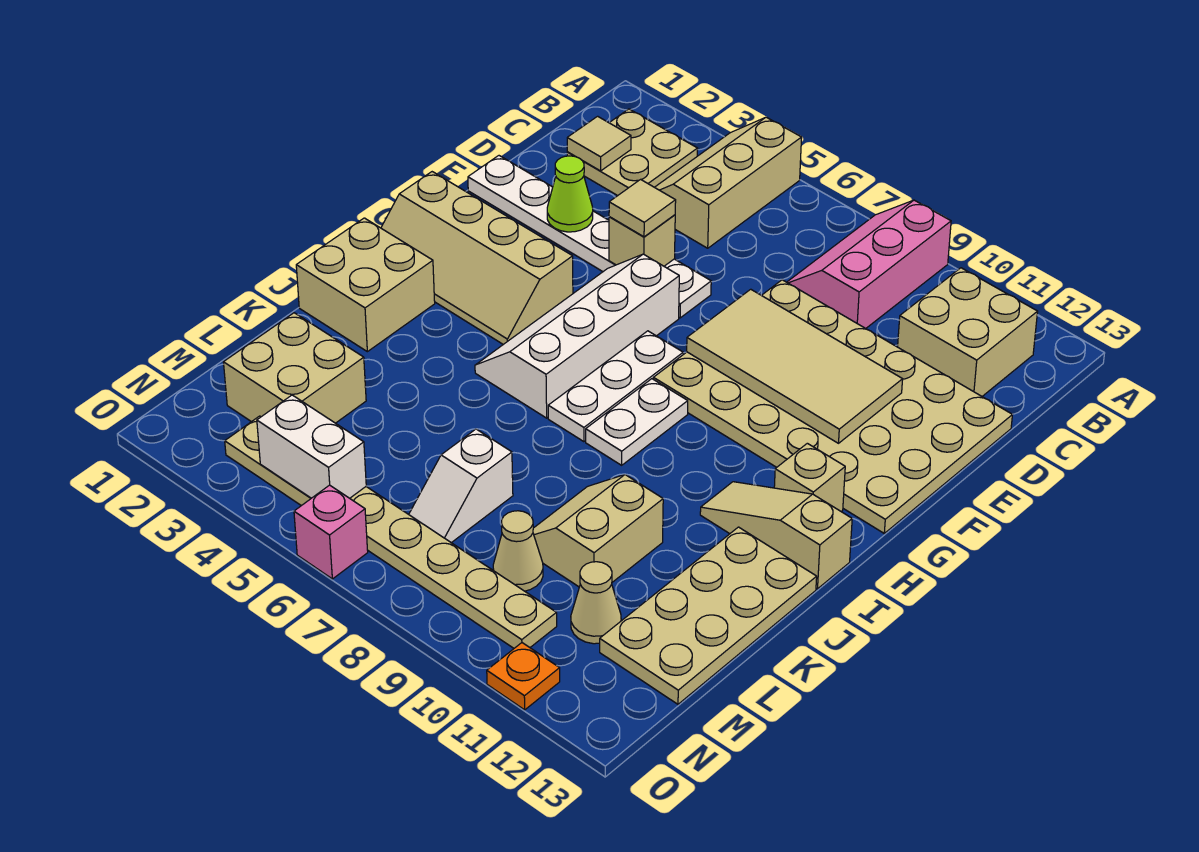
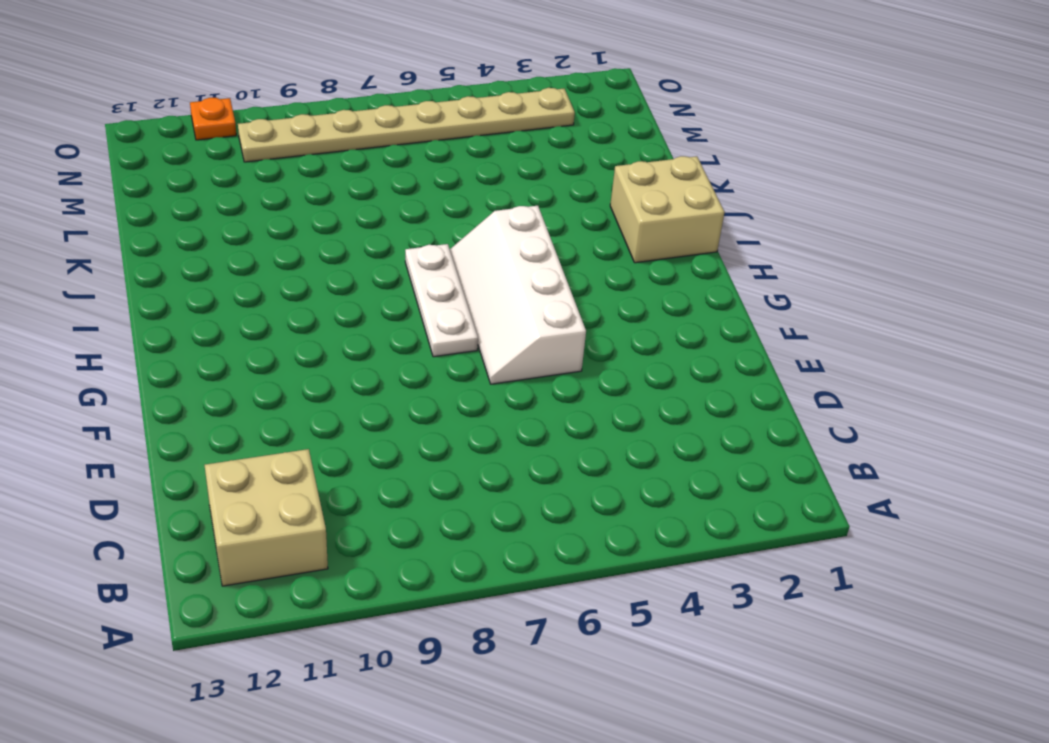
white slope F5:I6 level 1 top 5 -> white slope F5:I6 level 1 top 6
none -> tan slope A4:C5 level 1 top 5
none -> pink slope A8:C9 level 1 top 9
none -> tan plate B2:C3 level 1

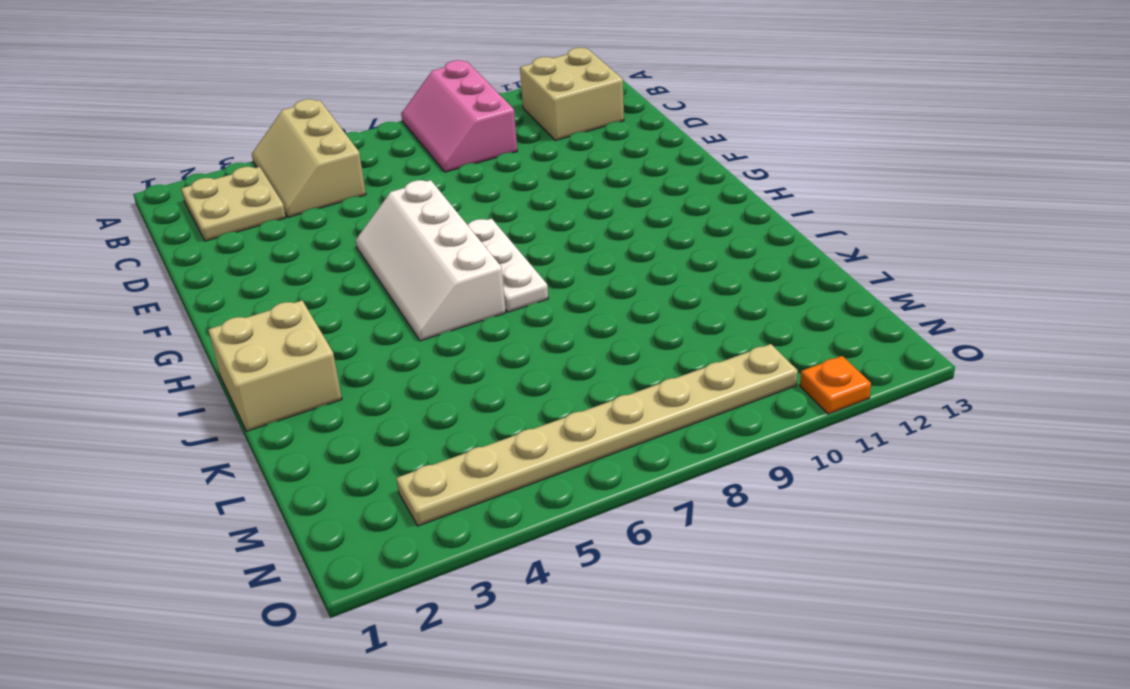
none -> tan plate D8:G13 level 1
none -> white plate E1:E6 level 1
none -> tan slope G1:H4 level 1 top G

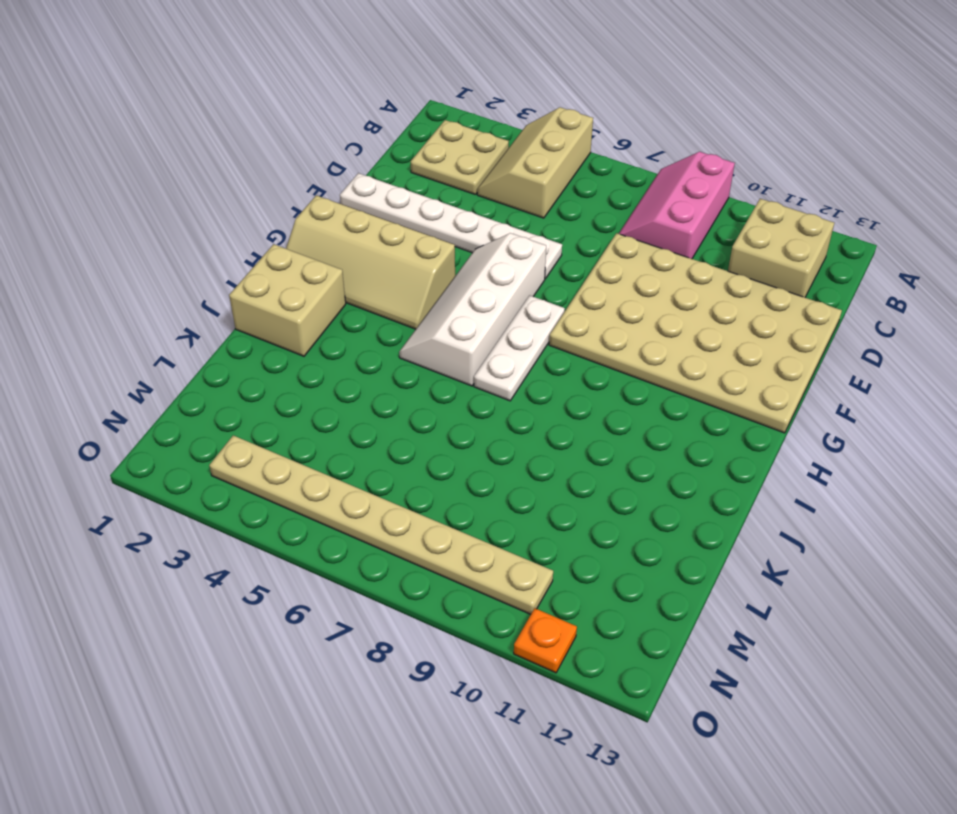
none -> white plate H8:I8 level 1
none -> tan brick H12 level 1
none -> tan slope I11:I13 level 1 top 13

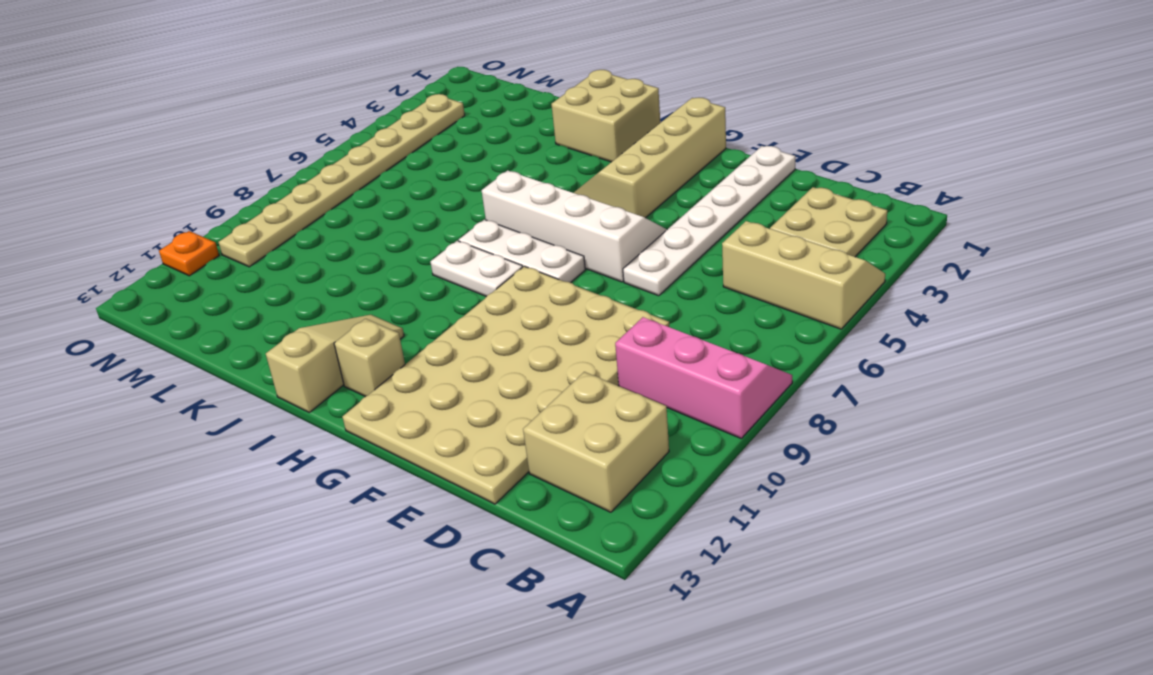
none -> tan plate J12:M13 level 1
none -> tan slope K9:L10 level 1 top 10
none -> tan brick L2:M3 level 1

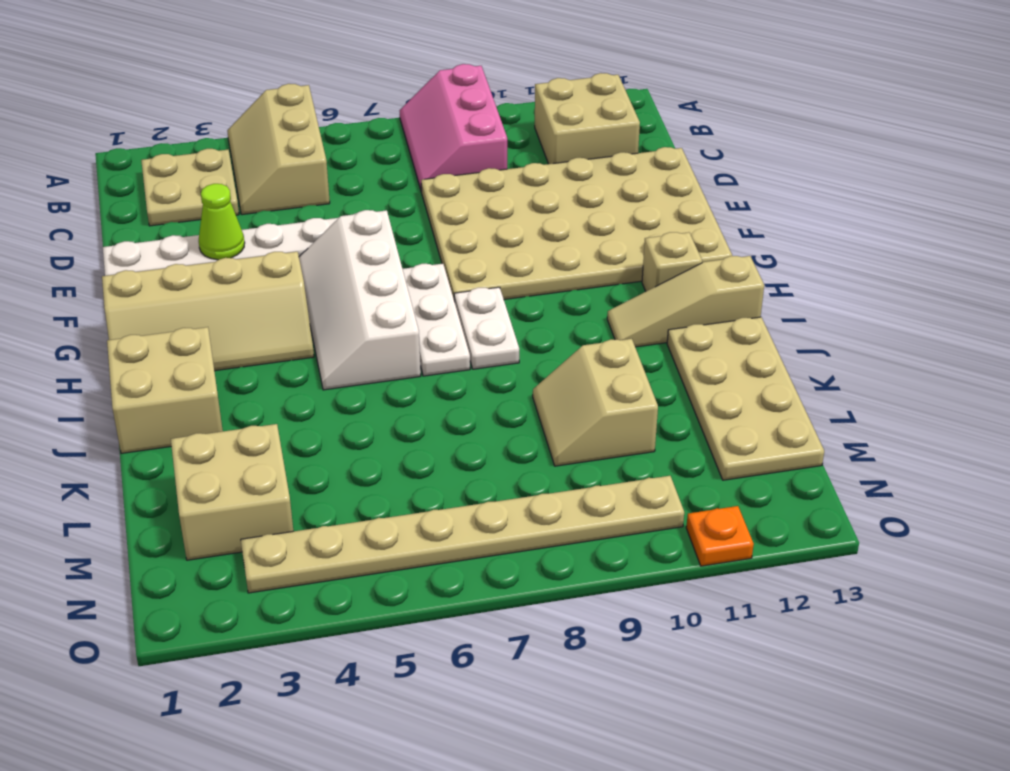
none -> white slope L7:M7 level 1 top L
none -> tan cone M9 level 1
none -> tan cone M11 level 1

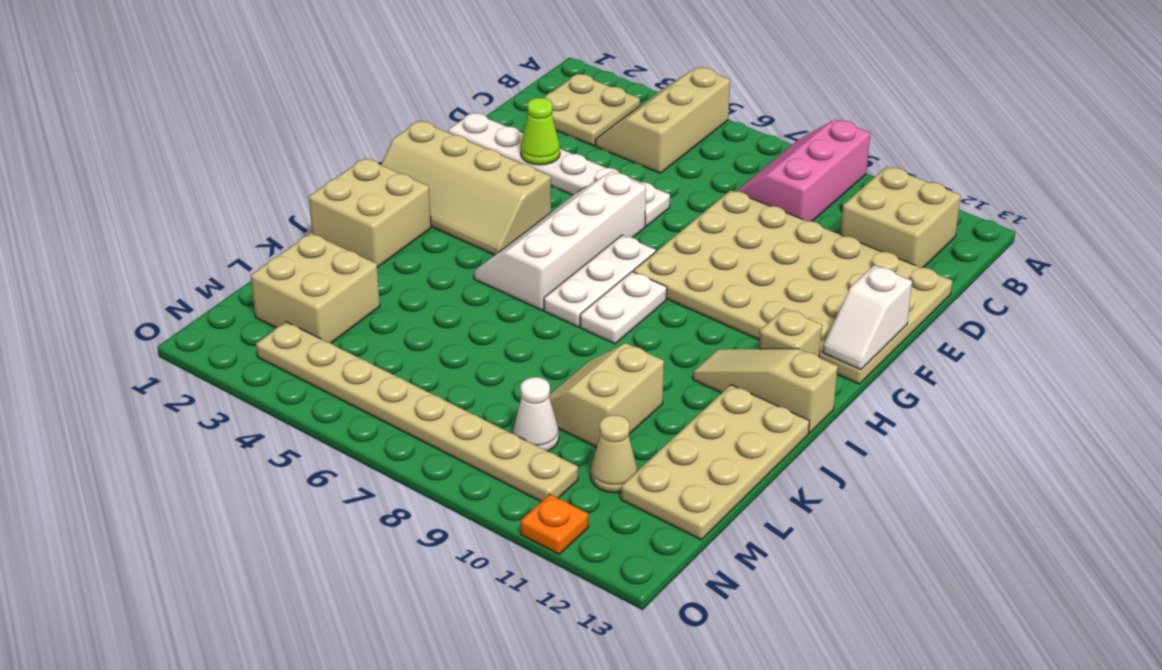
white slope F13:G13 level 2 top F -> white slope L7:M7 level 1 top L
white cone M9 level 1 -> tan cone M9 level 1
none -> pink brick O6 level 1
none -> tan tile C2 level 2
none -> tan brick E5 level 2

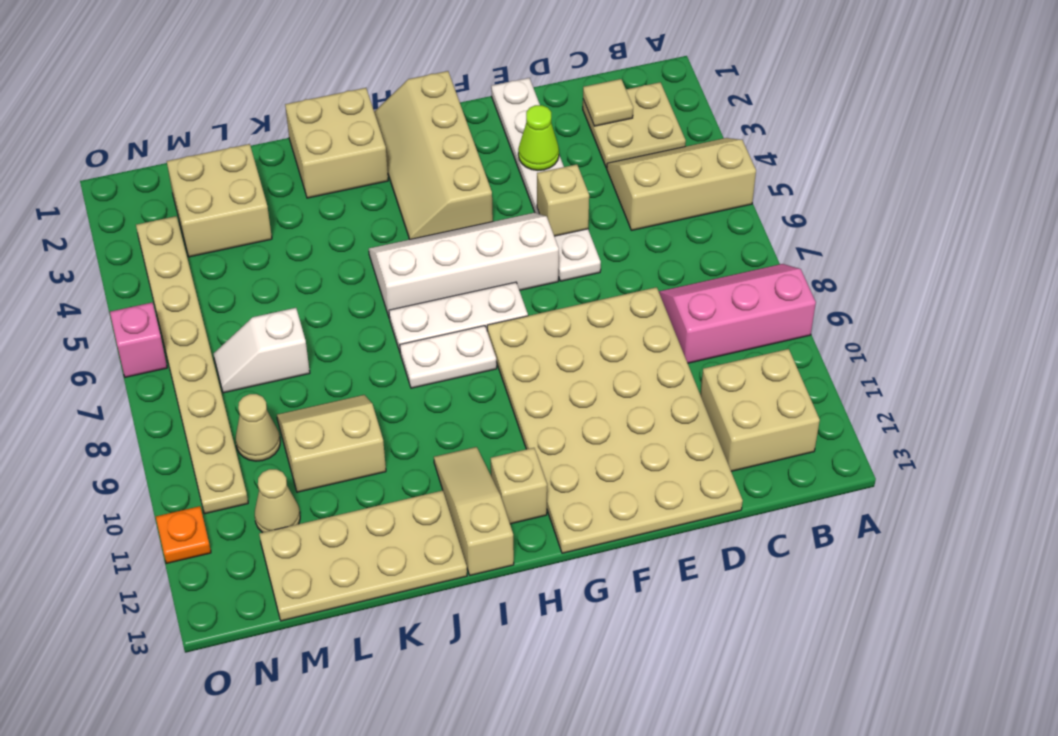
none -> tan tile E8:F11 level 2
none -> white brick N4:N5 level 2
none -> tan tile E5 level 3

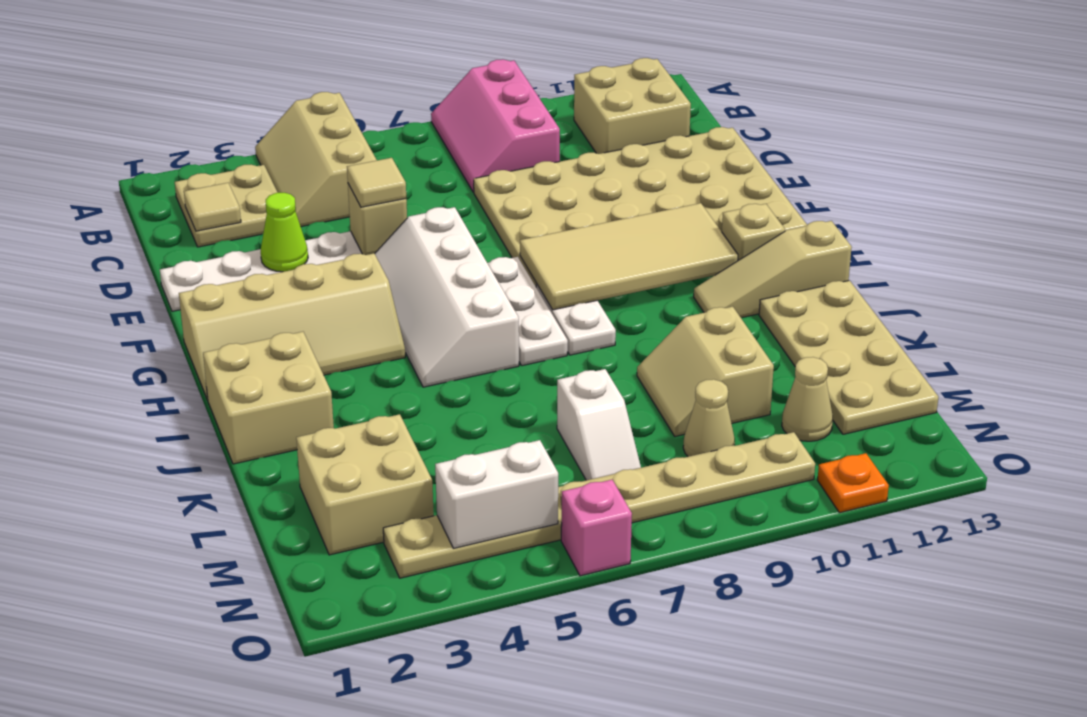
tan tile G8:H11 level 2 -> tan tile E8:F11 level 2

